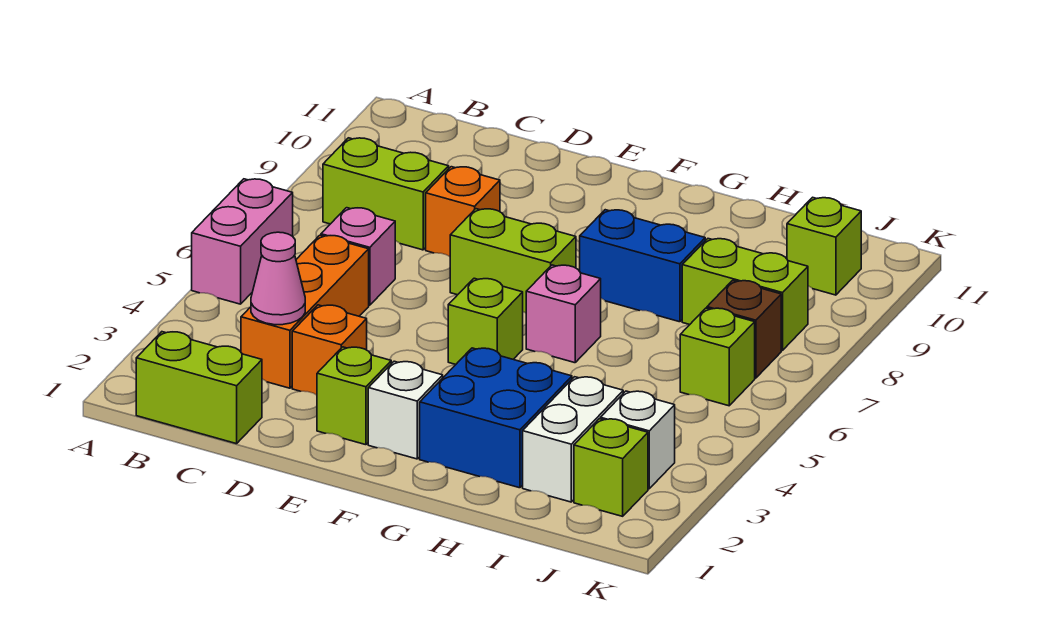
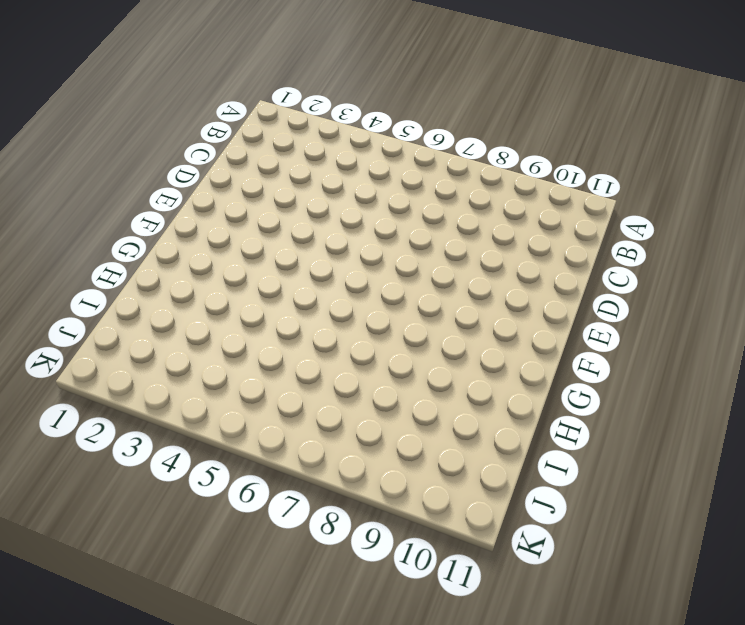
none -> pink brick A5:A6 level 1
none -> lime brick B1:C1 level 1
none -> lime brick B8:C8 level 1

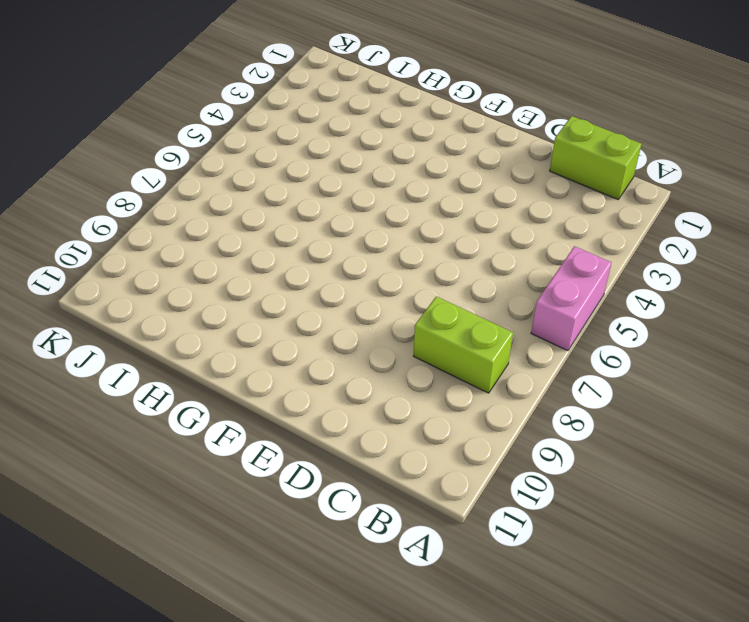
none -> orange brick C3:C5 level 1
none -> pink brick C6 level 1
none -> orange brick D3 level 1

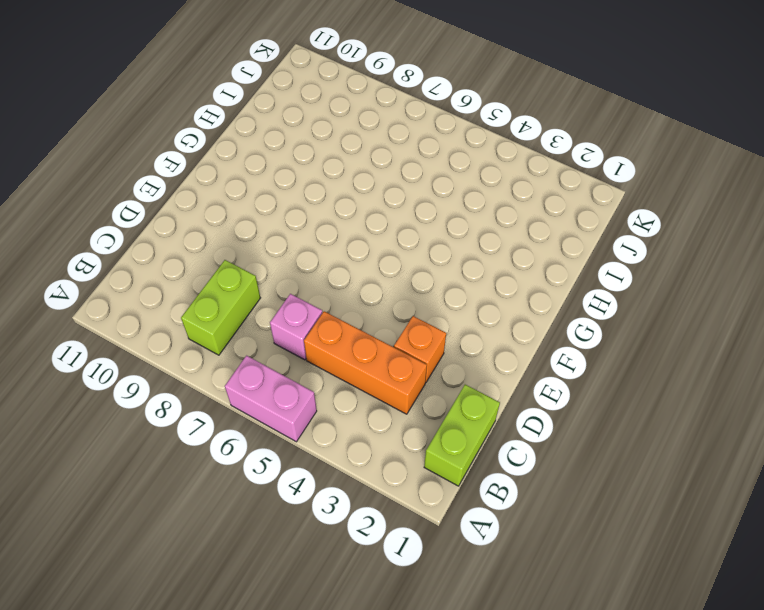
none -> orange brick D8 level 1
none -> lime brick E2 level 1
none -> lime brick E7:F7 level 1

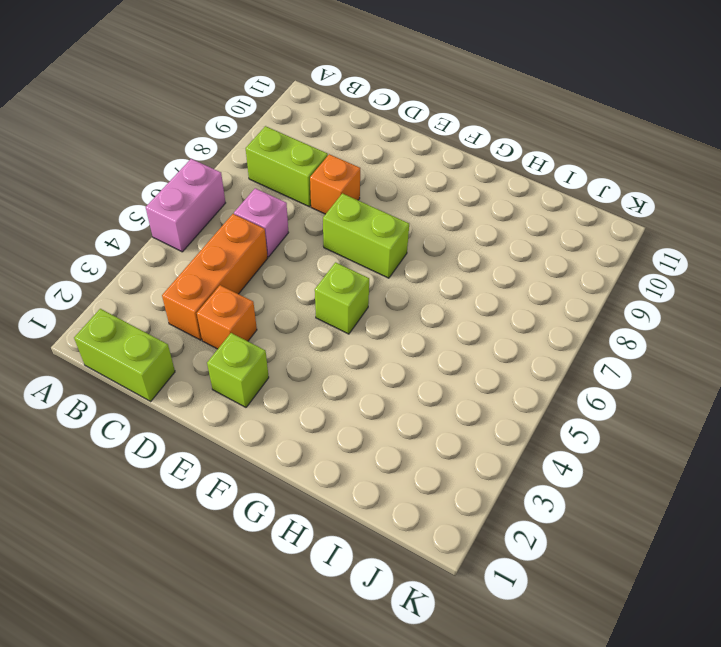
none -> white brick F2 level 1
none -> blue brick G2:H3 level 1
none -> pink brick G6 level 1

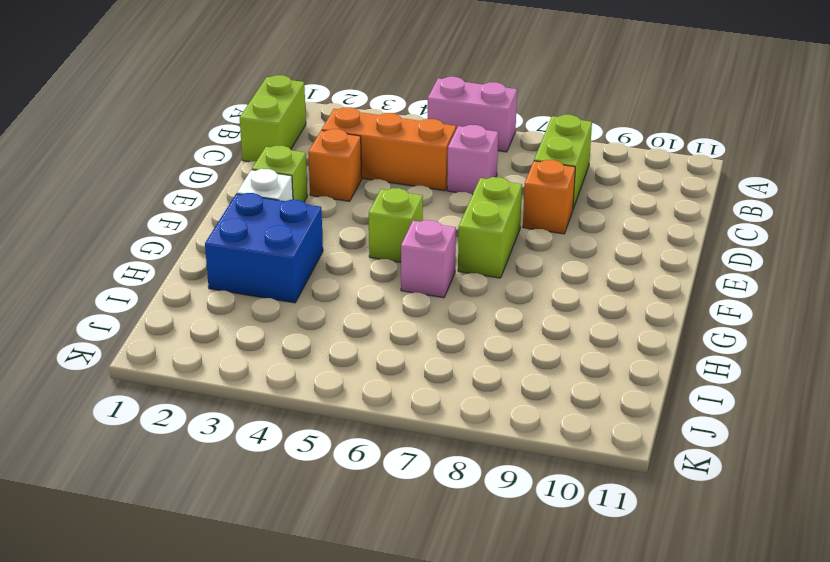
none -> blue brick G8:H8 level 1
none -> white brick I2:I3 level 1
none -> lime brick I8:J8 level 1

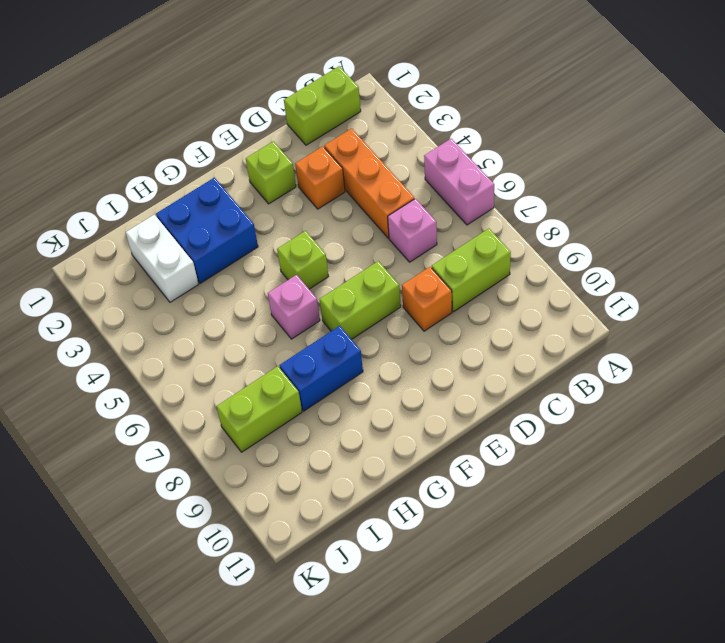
none -> white brick F2 level 1
none -> lime brick J2 level 1
none -> white brick J3 level 1

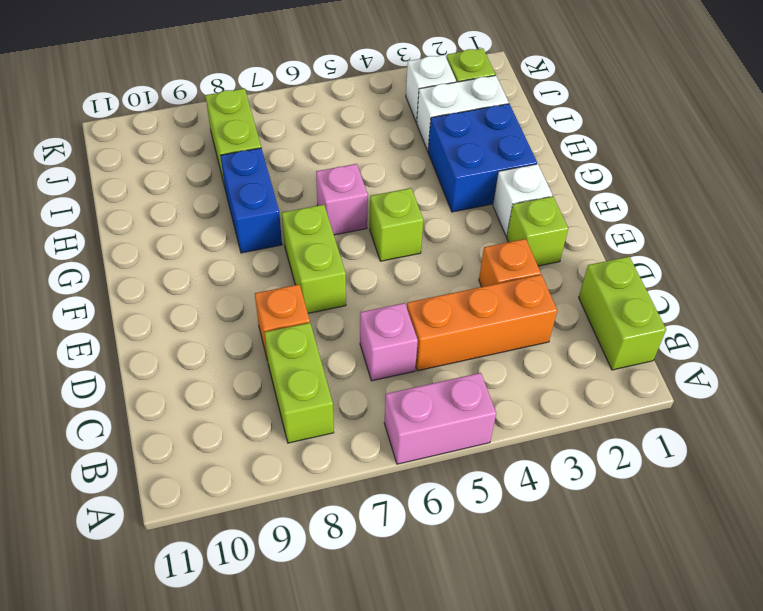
none -> lime brick J6 level 1
none -> brown brick J7 level 1
none -> lime brick J10 level 1

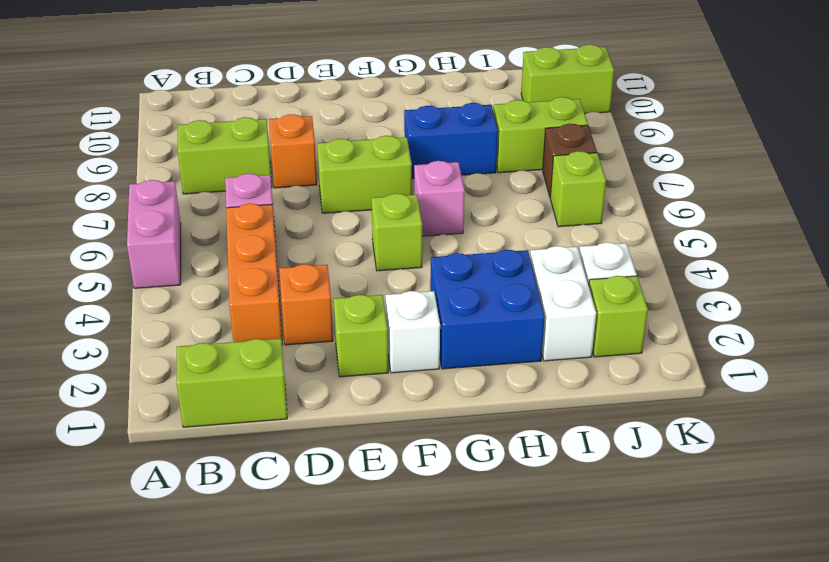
lime brick J10:K10 level 1 -> lime brick J10 level 1
none -> pink cone C3 level 2

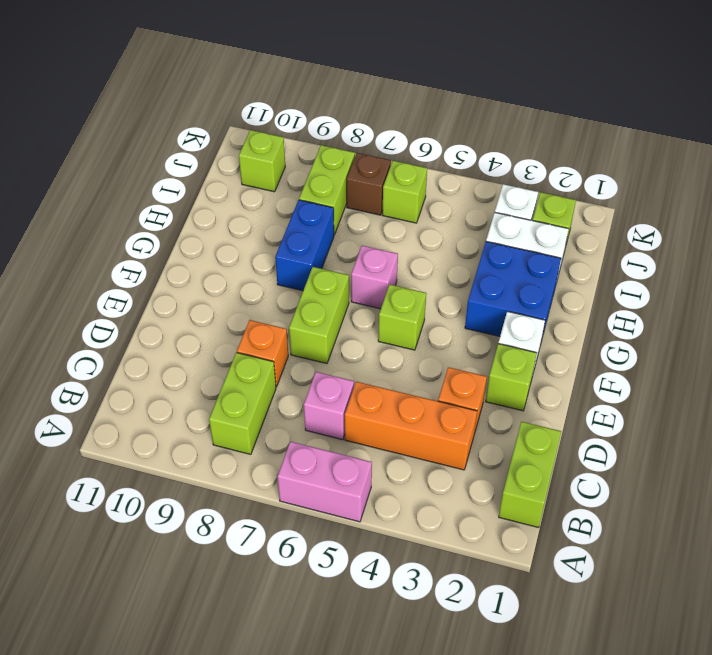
none -> pink cone C3 level 2

